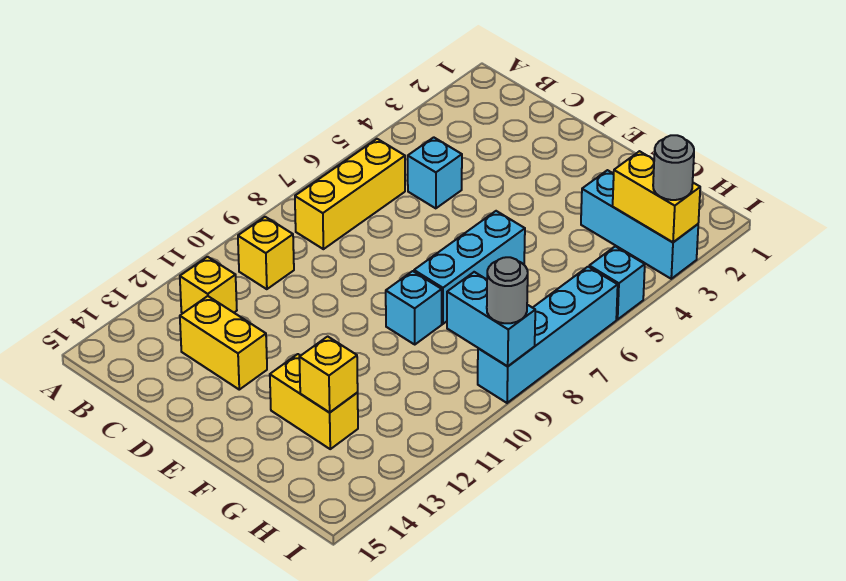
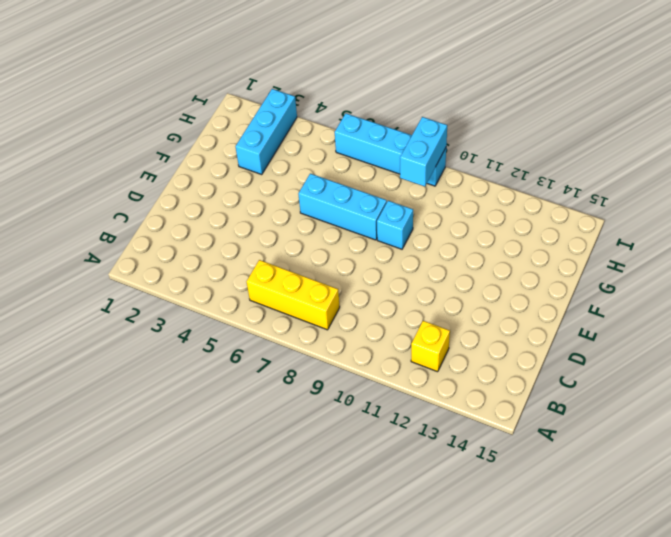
none -> yellow brick B10 level 1
none -> cyan brick C5 level 1
none -> yellow brick C13:D13 level 1

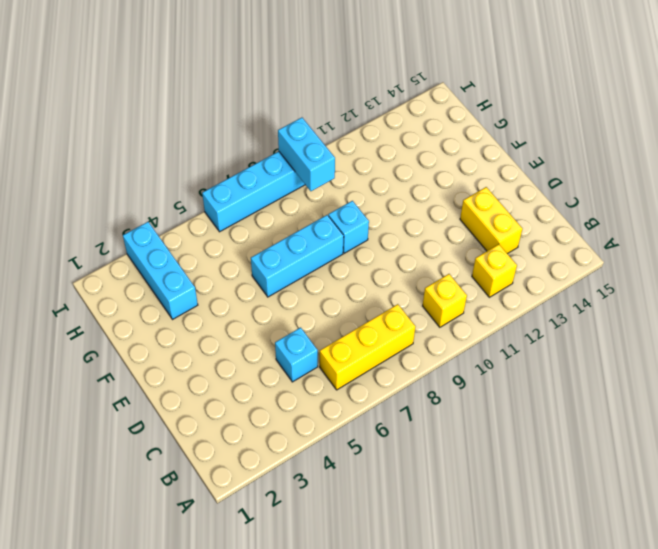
none -> yellow brick F13:G13 level 1
none -> cyan brick I5 level 1
none -> yellow brick G13 level 2

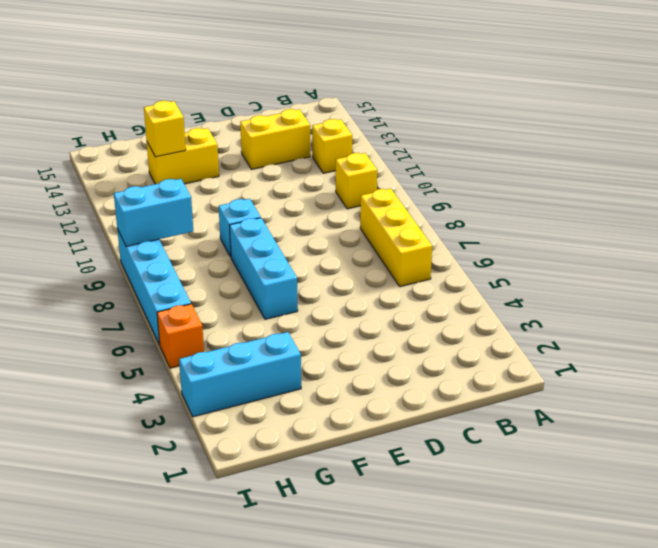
orange brick I5 level 1 -> cyan brick I5 level 1
none -> cyan brick C5 level 1
none -> yellow brick H3:I3 level 2
none -> grey round brick I3 level 3

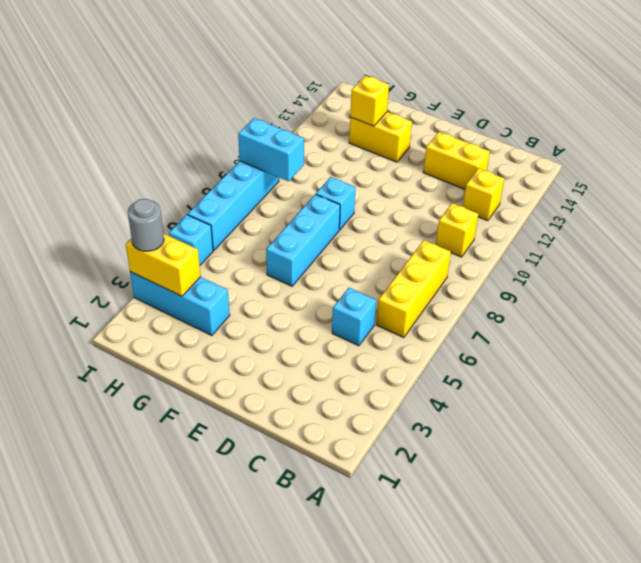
none -> grey round brick I9 level 3

